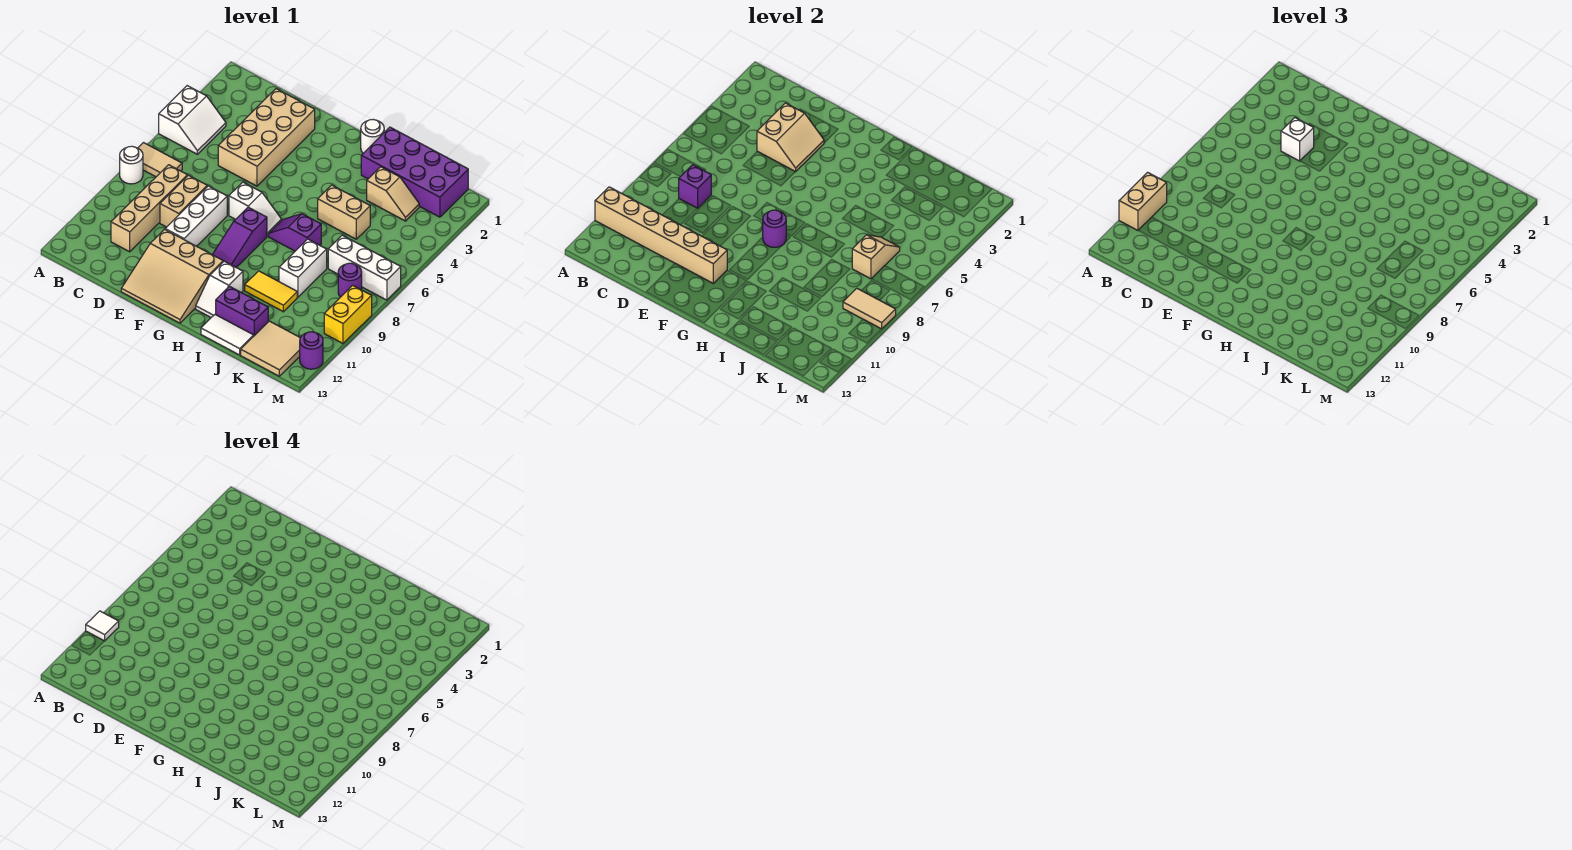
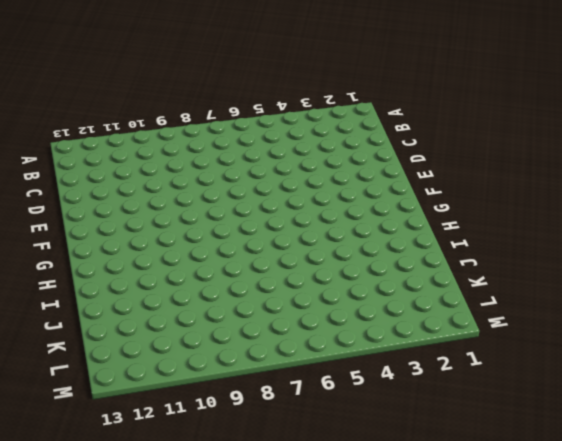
none -> white slope A4:B5 level 1 top A
none -> tan tile A7:B7 level 1
none -> white round brick A8 level 1
none -> tan brick C8:C11 level 1

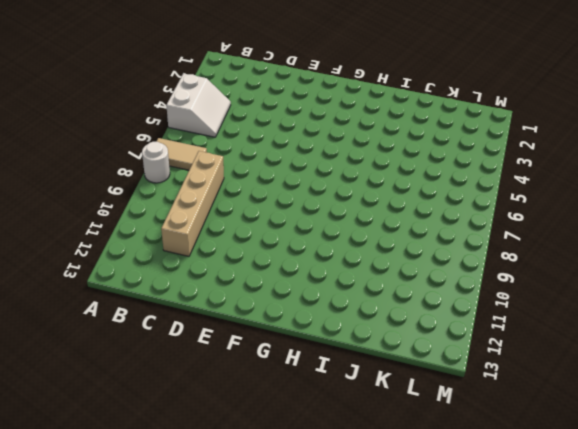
none -> tan brick D2:E5 level 1
none -> tan brick D8:D9 level 1
none -> white brick E8:E10 level 1
none -> tan slope E11:G13 level 1 top 11

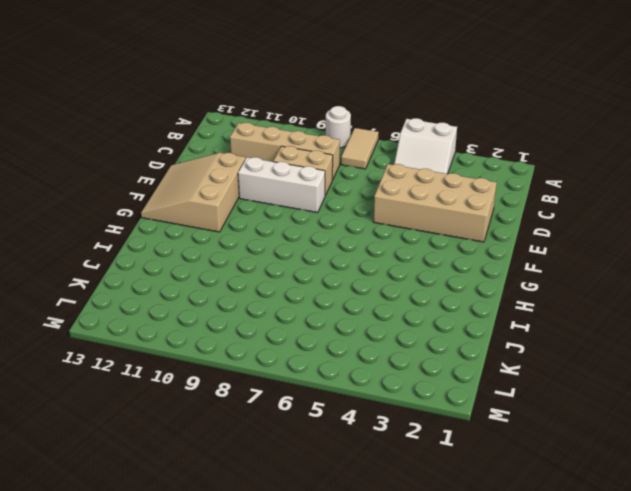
none -> white slope F7:G7 level 1 top F
none -> purple slope G8:G10 level 1 top 8
none -> white round brick H1 level 1
none -> purple slope H7:I7 level 1 top I

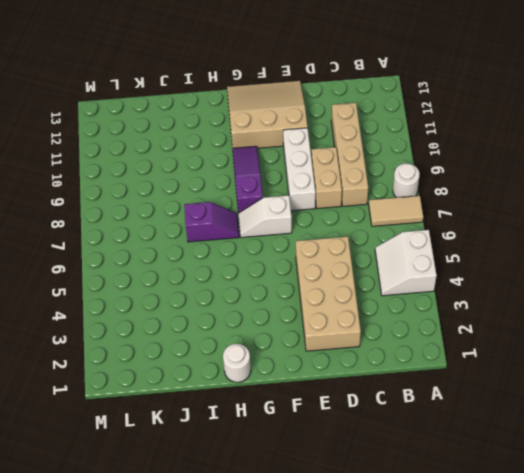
none -> white slope H11:H12 level 1 top 11
none -> purple brick I1:L2 level 1
none -> tan brick I5:J5 level 1
none -> yellow tile I10:J10 level 1

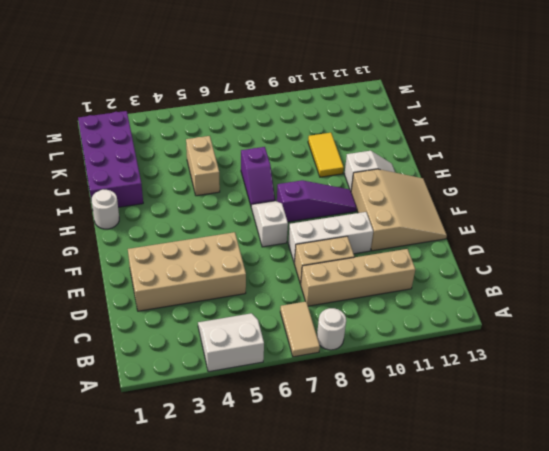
none -> purple brick I12:J12 level 1
none -> white tile I13:J13 level 1
none -> tan slope J3:K3 level 1 top J
none -> white brick J8:J9 level 1

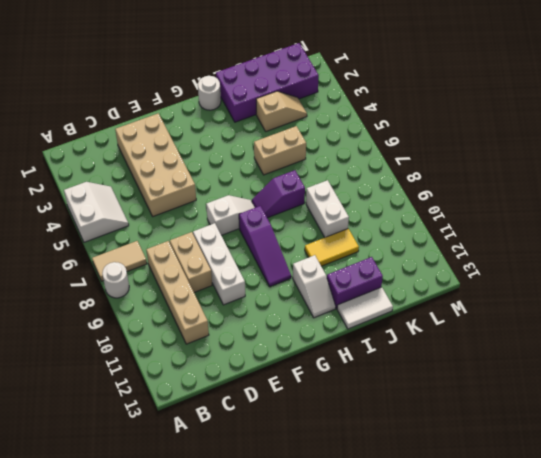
none -> tan slope E11:G13 level 1 top 11
none -> white brick K7:M7 level 1
none -> tan tile K12:L13 level 1
none -> purple round brick L8 level 1

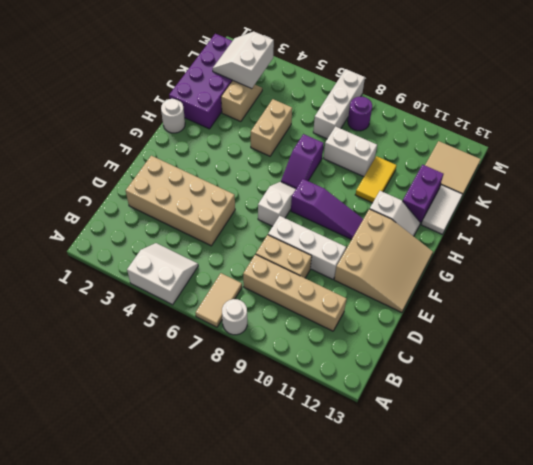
white slope K2:L3 level 2 top 3 -> none
none -> yellow brick M9:M10 level 1
none -> purple round brick M12 level 1
none -> tan brick A11:F11 level 2
none -> purple brick C8 level 2

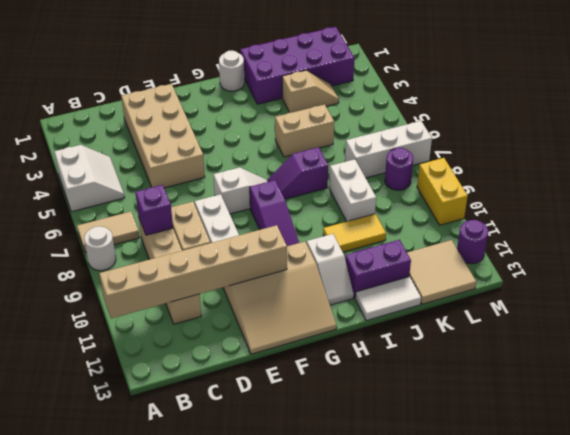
none -> tan slope D3:E4 level 2 top D
none -> purple round brick G8 level 2
none -> tan slope K6:K7 level 2 top 7
none -> tan tile L9:M9 level 2

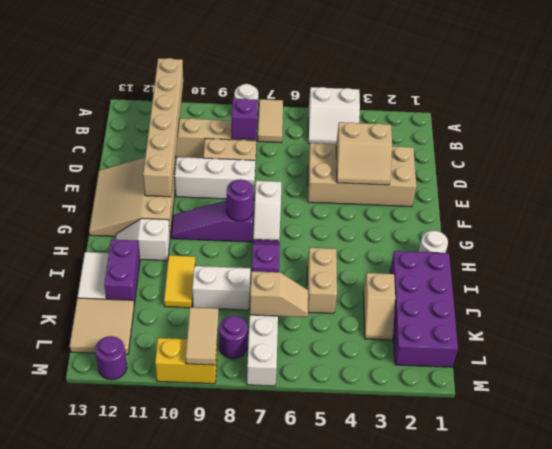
none -> tan brick A10:A11 level 3
none -> white brick D4 level 3
none -> white tile A10 level 4

